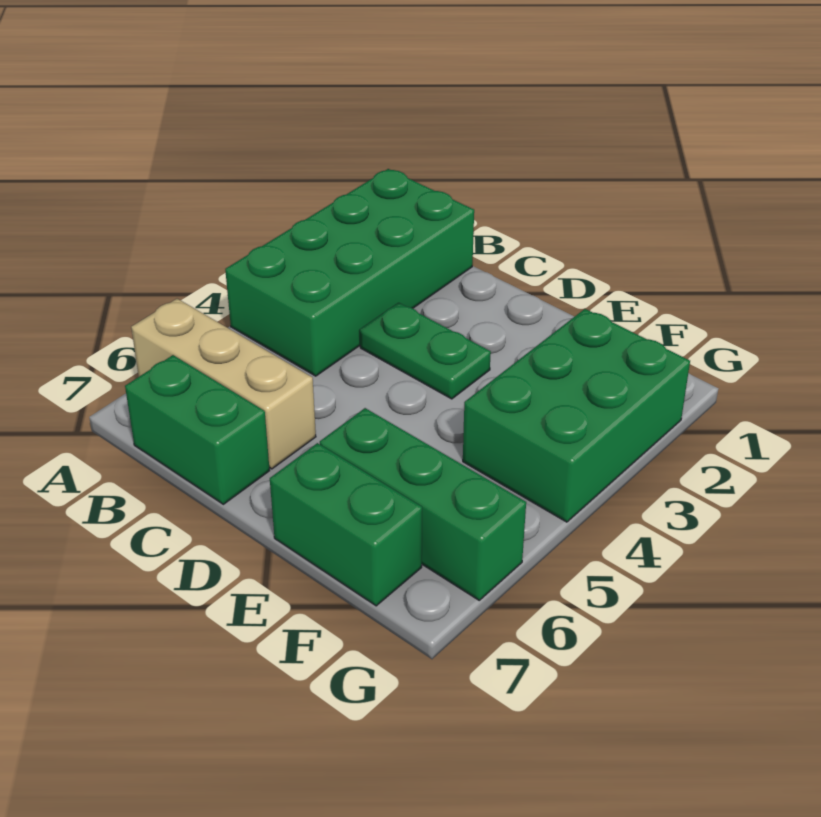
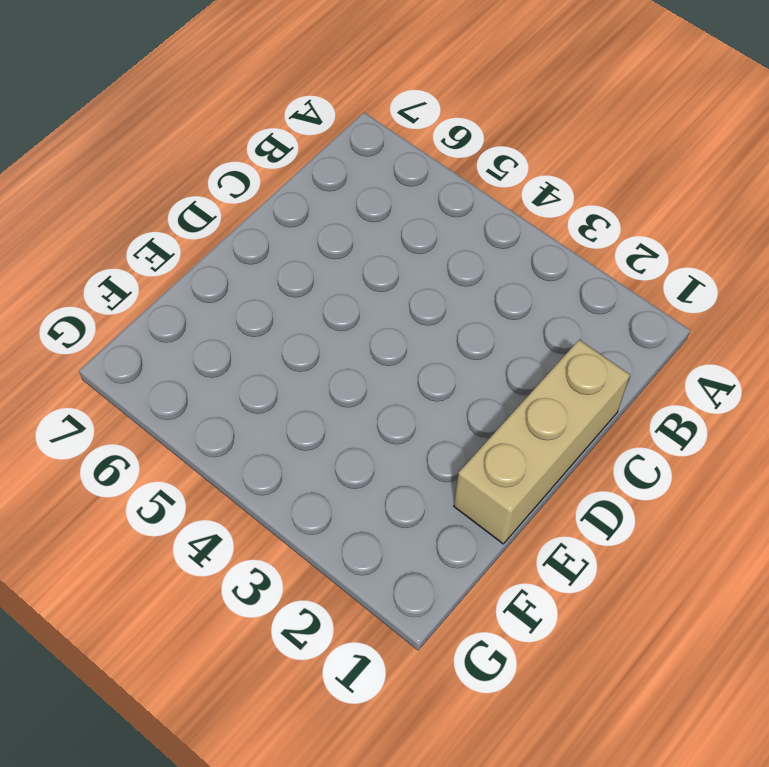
tan brick C1:E1 level 1 -> tan brick A6:C6 level 1
none -> green brick A1:B4 level 1
none -> green brick B7:C7 level 1

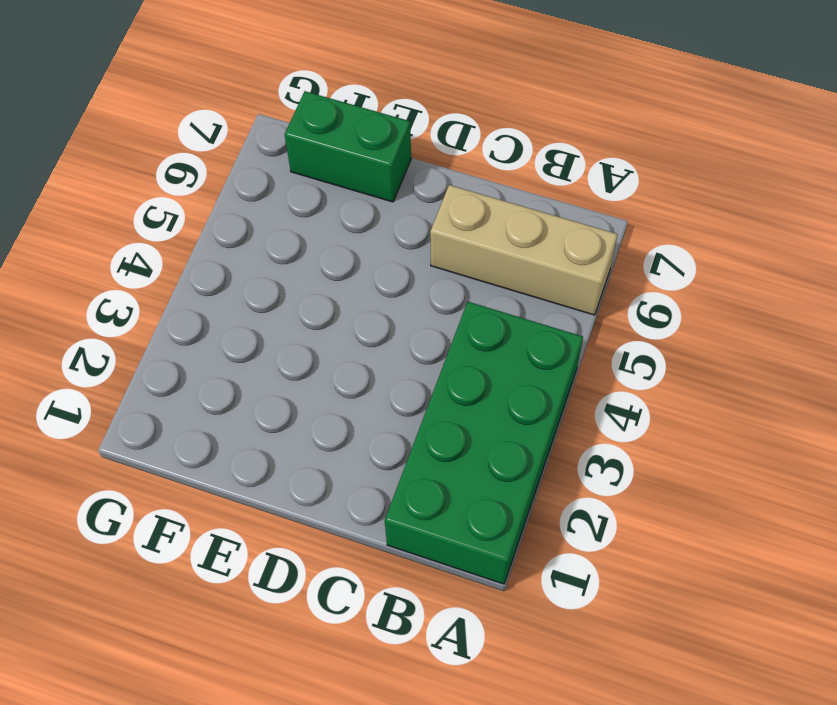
none -> green brick B7:C7 level 1
none -> green plate C3:D3 level 1

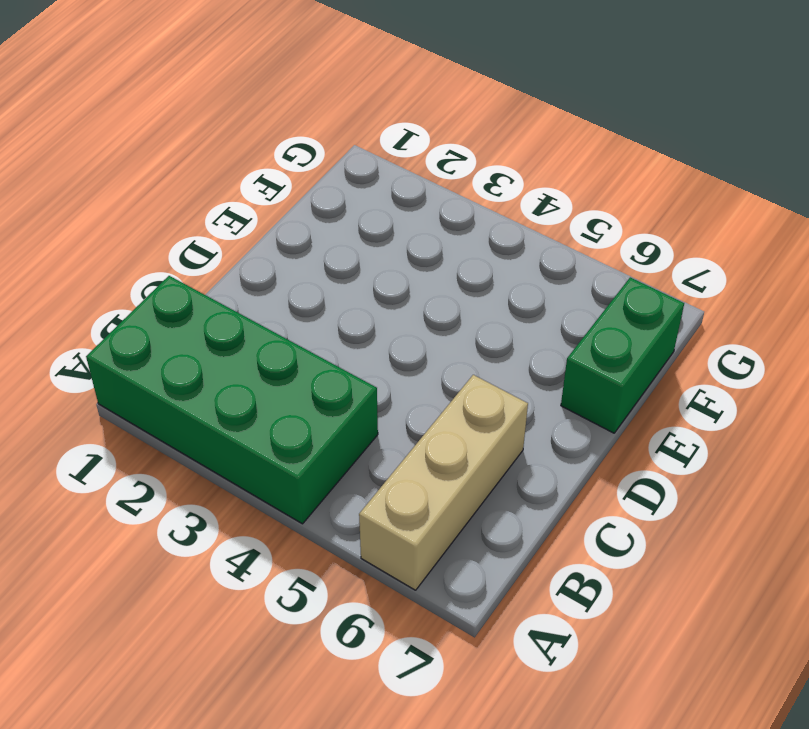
none -> green brick B7:C7 level 1
none -> green plate C3:D3 level 1

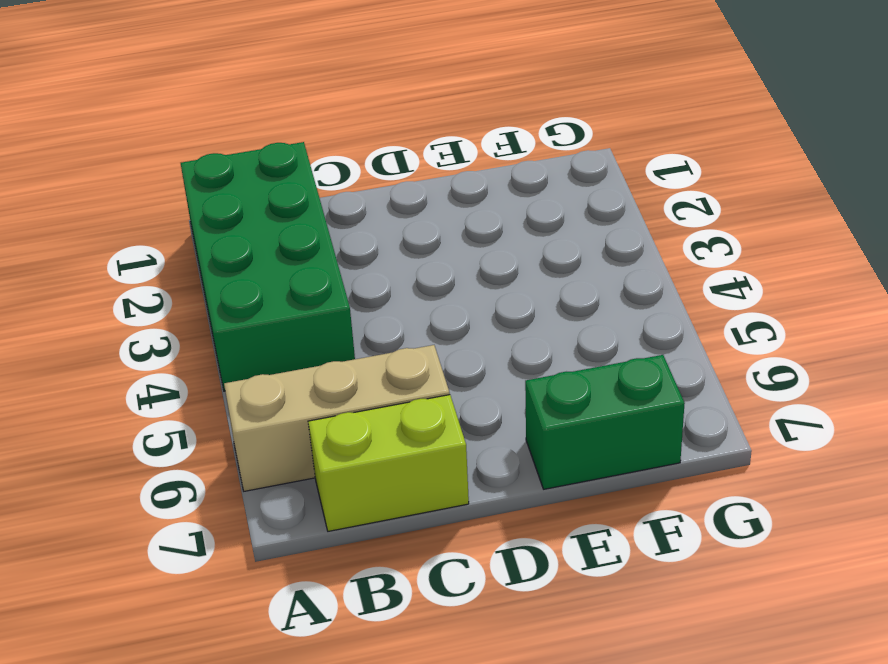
lime brick B7:C7 level 1 -> green brick B7:C7 level 1
none -> green plate C3:D3 level 1
none -> green brick E6:G6 level 1

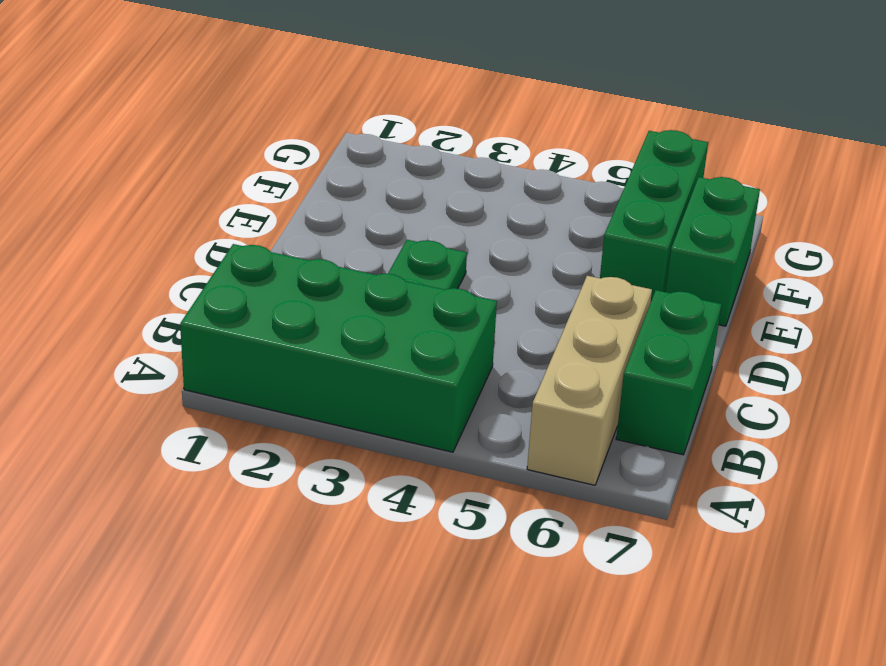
none -> green brick F2:G4 level 1

